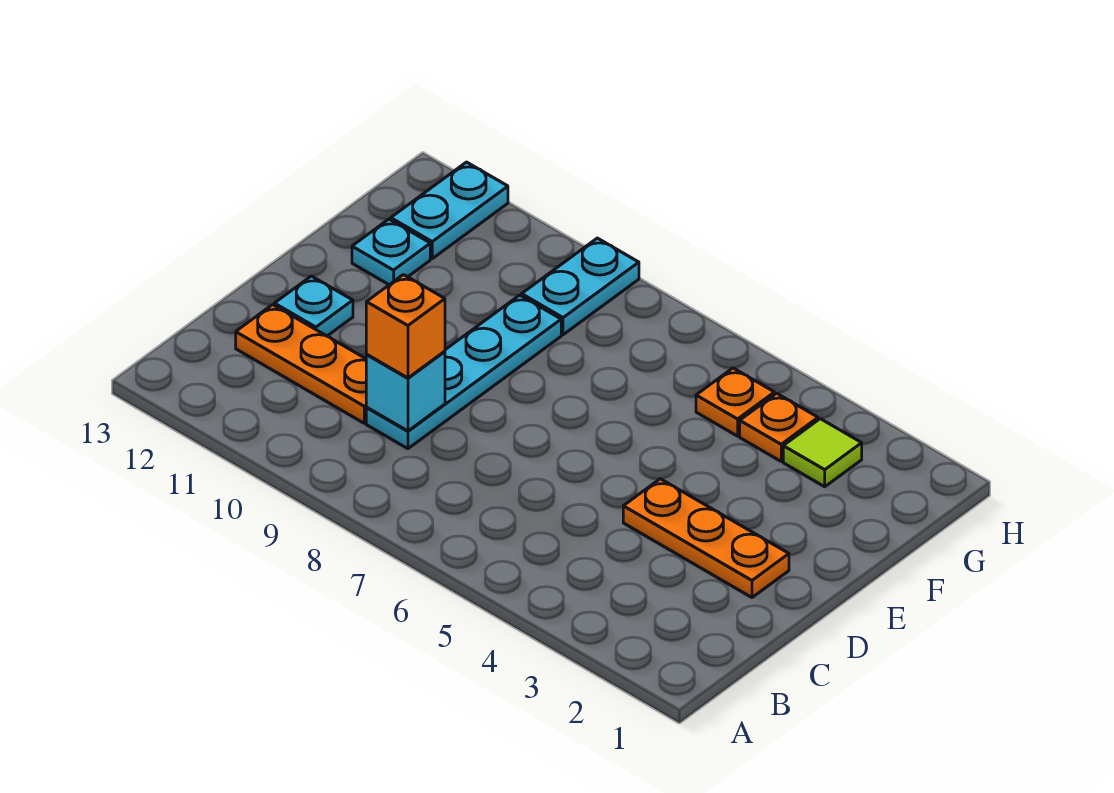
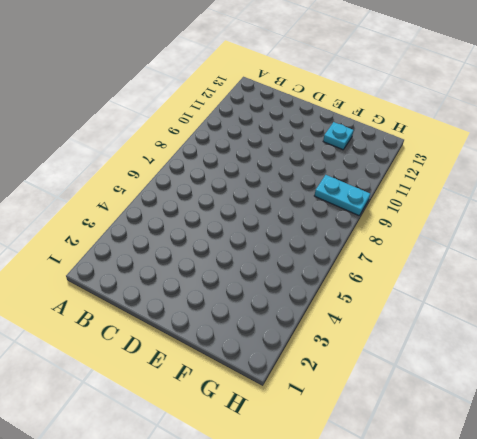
none -> cyan plate C9:F9 level 1
none -> orange plate C10:C12 level 1
none -> orange plate D2:D4 level 1

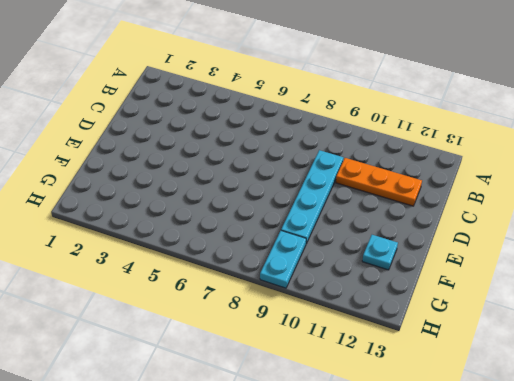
none -> orange plate D2:D4 level 1
none -> cyan plate D12 level 1
none -> lime tile G3 level 1

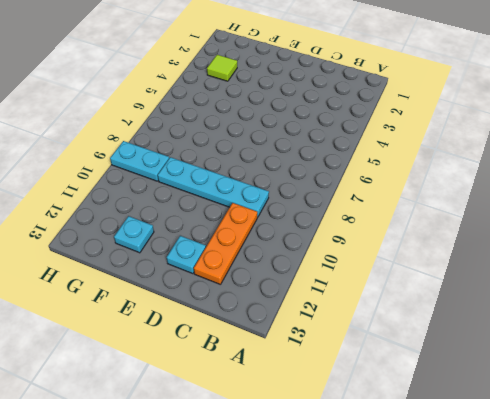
none -> orange plate D2:D4 level 1
none -> orange plate G4 level 1
none -> orange plate G5 level 1

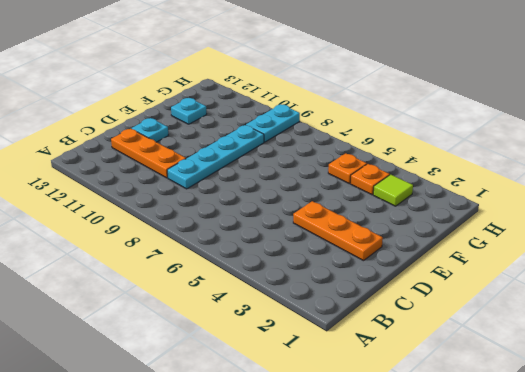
none -> cyan plate G12:H12 level 1
none -> cyan brick C9 level 2
none -> orange brick C9 level 3

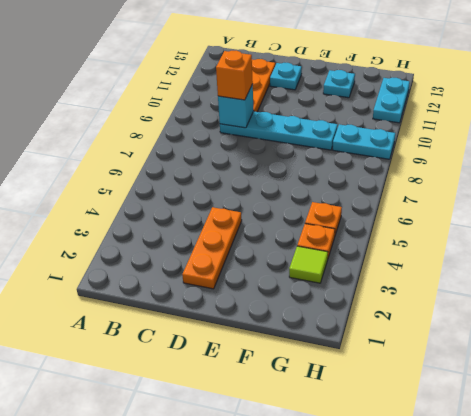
cyan plate H11:H12 level 1 -> cyan plate G12:H12 level 1

